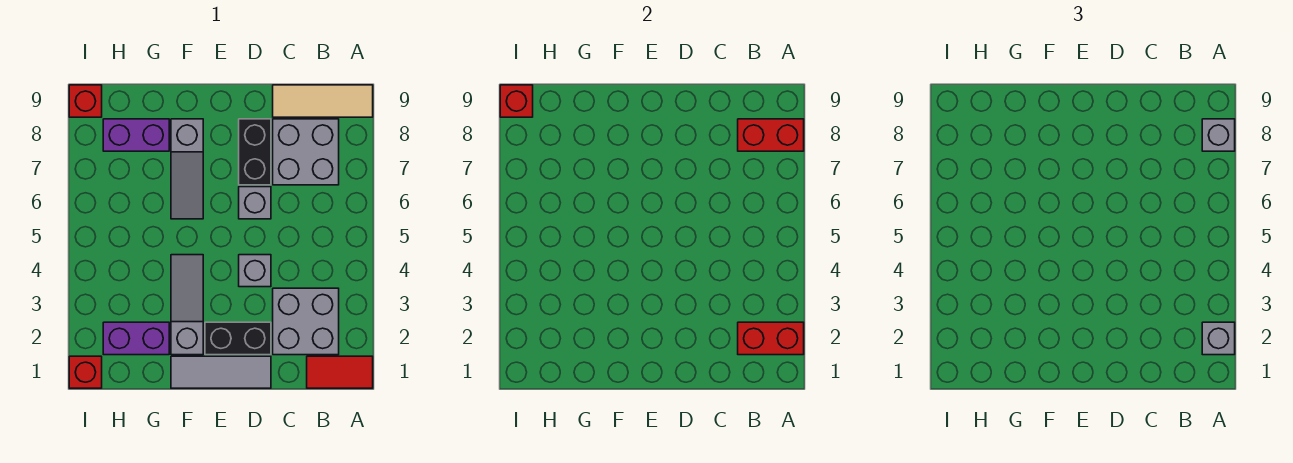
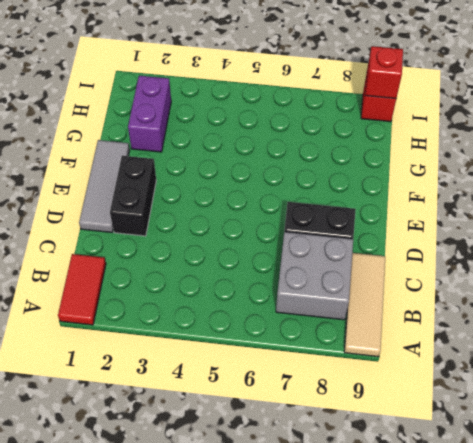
none -> grey brick B2:C3 level 1
none -> grey brick D4 level 1
none -> grey brick D6 level 1

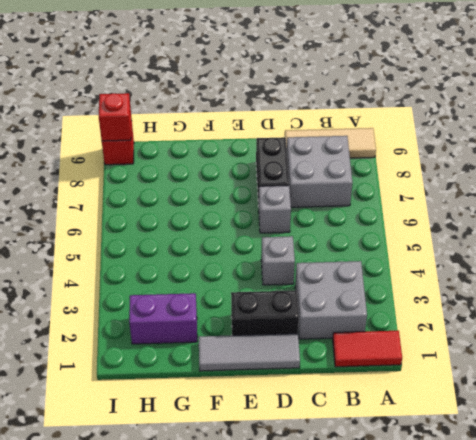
none -> grey slope F2:F4 level 1 top 2
none -> grey slope F6:F8 level 1 top 8
none -> purple brick G8:H8 level 1

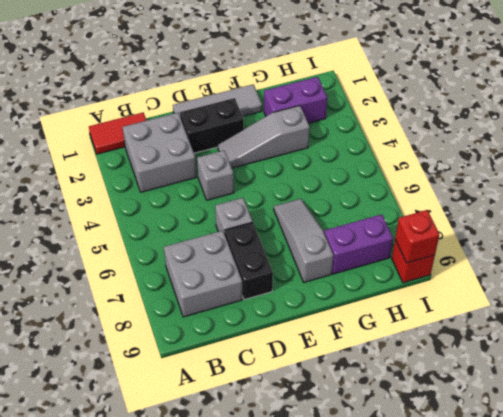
grey slope E3:G3 level 1 top G -> grey slope F2:F4 level 1 top 2
none -> tan tile A9:C9 level 1
none -> red brick I1 level 1
none -> red brick A2:B2 level 2

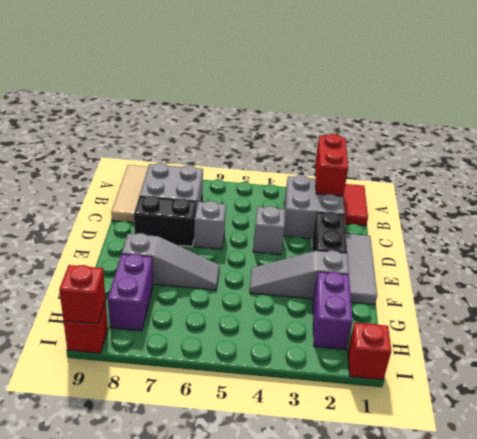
none -> red brick A8:B8 level 2
none -> grey brick A2 level 3
none -> grey brick A8 level 3

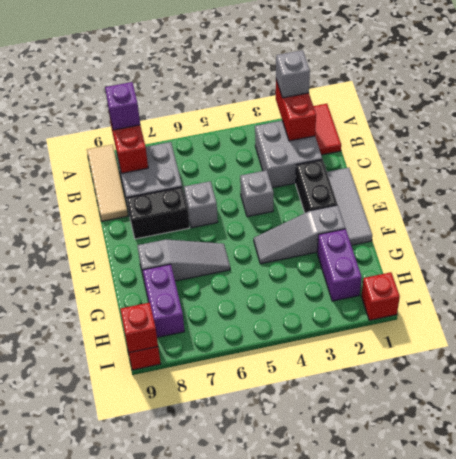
purple brick A8 level 3 -> grey brick A8 level 3

